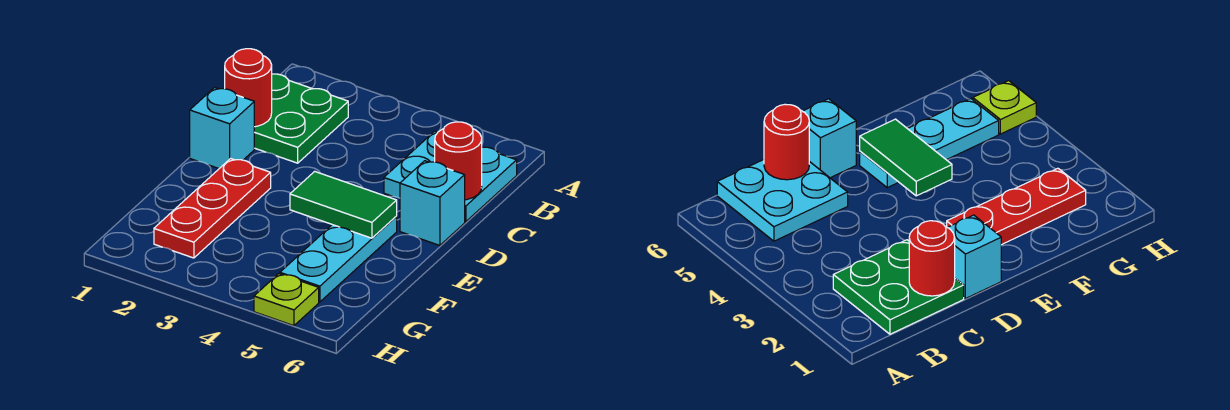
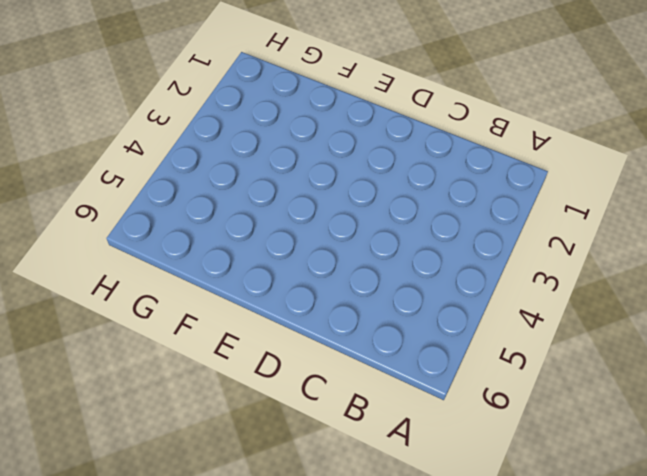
none -> green plate B1:C2 level 1
none -> cyan plate B5:C6 level 1

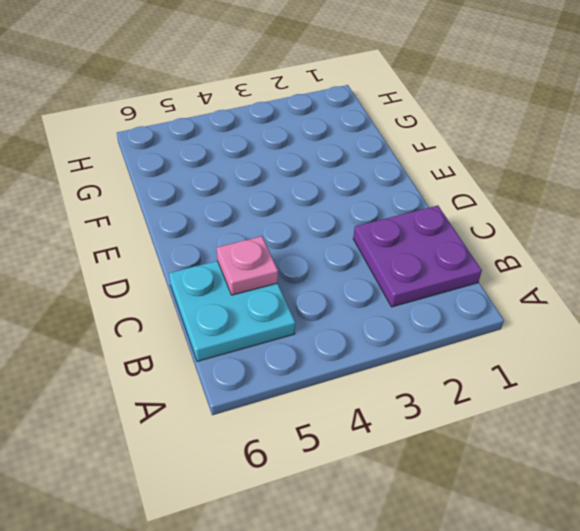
purple plate B1:C2 level 1 -> green plate B1:C2 level 1
pink plate C5 level 2 -> none
none -> cyan brick D1 level 1
none -> cyan brick D6 level 1

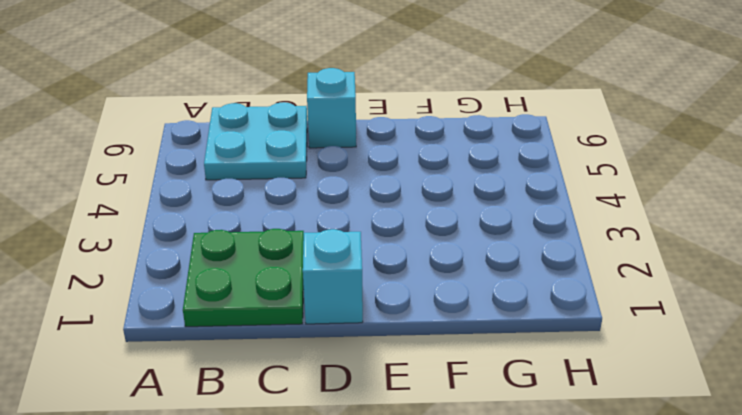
none -> red plate E2:G2 level 1
none -> cyan plate E5:G5 level 1

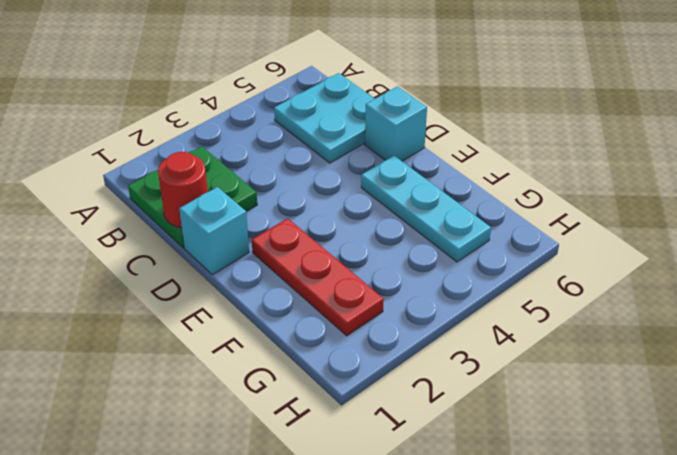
none -> lime plate H5 level 1
none -> red round brick C6 level 2

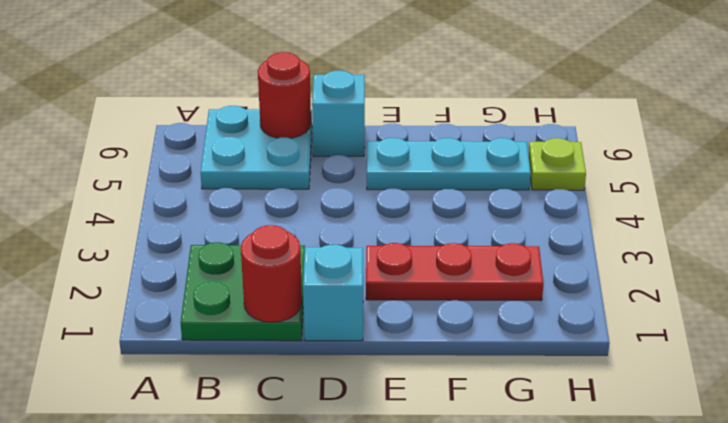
none -> green tile E4:E5 level 2

